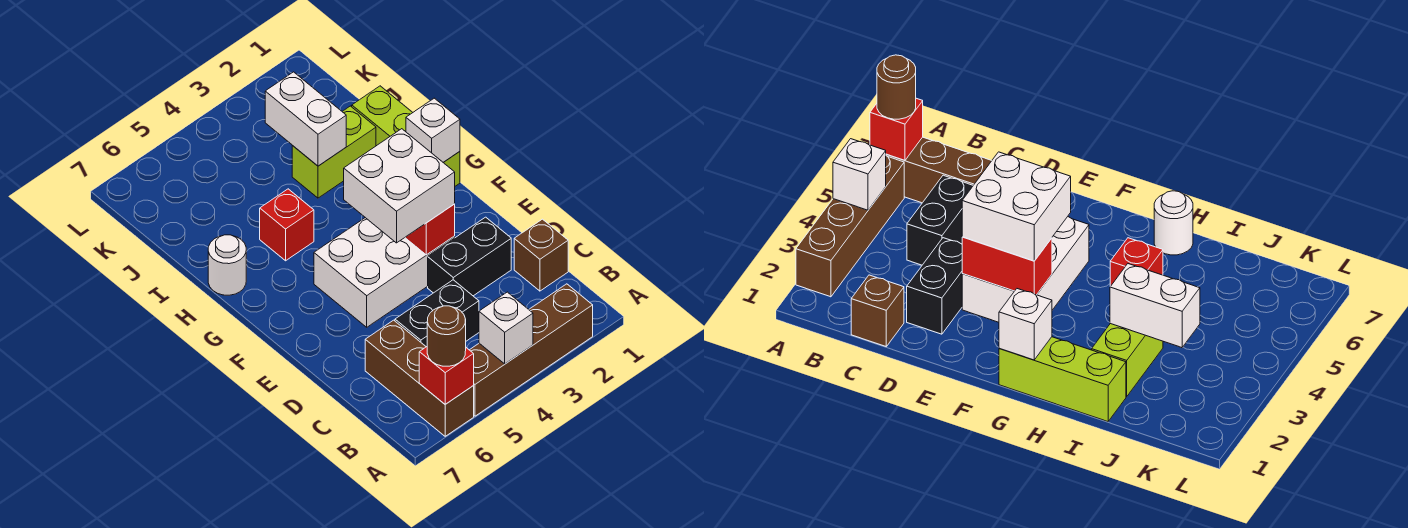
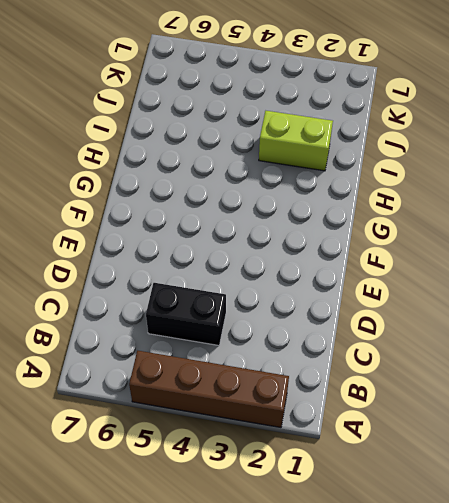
none -> brown brick A6:C6 level 1
none -> brown brick C1 level 1
none -> black brick D2:D3 level 1

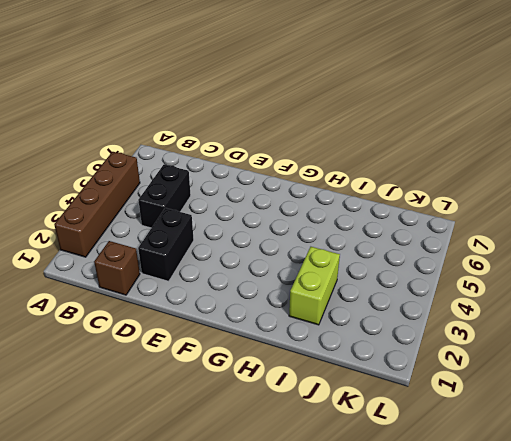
none -> brown brick A6:C6 level 1
none -> white brick E3:F5 level 1
none -> lime brick G1:I1 level 1

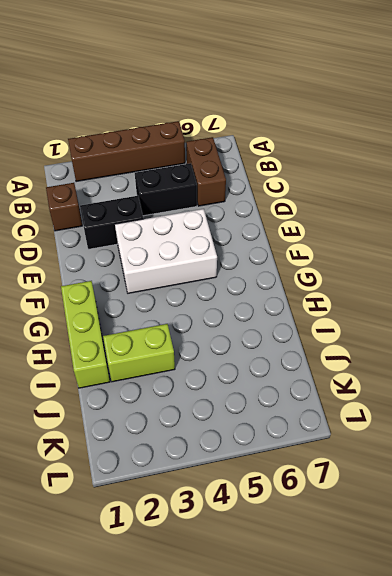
brown brick B6:C6 level 1 -> brown brick A6:C6 level 1
none -> red brick H5 level 1
none -> white round brick H7 level 1
none -> white brick A4 level 2

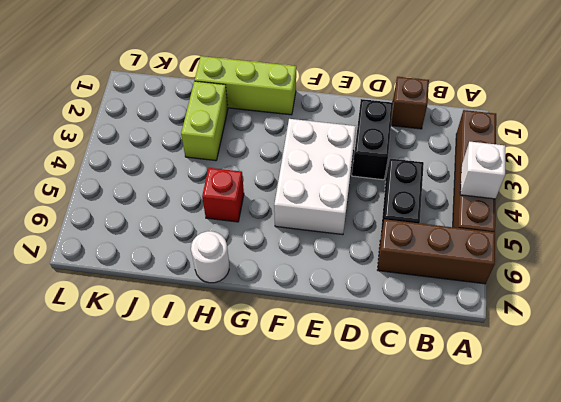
none -> red brick A6 level 2
none -> red brick E3:F3 level 2
none -> white brick G1 level 2

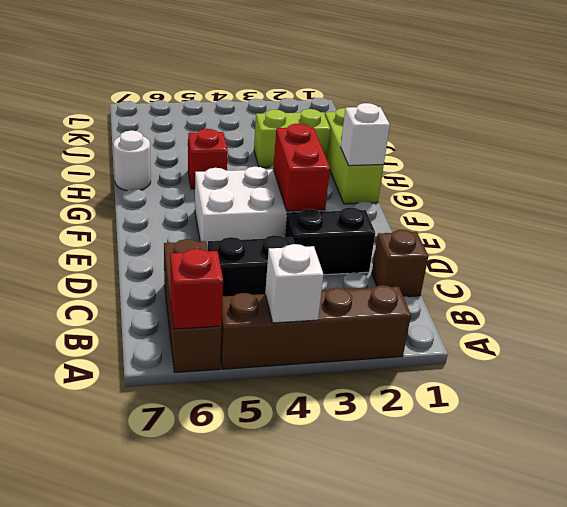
none -> white brick I3:J3 level 2
none -> brown round brick A6 level 3
none -> white brick E3:F4 level 3

